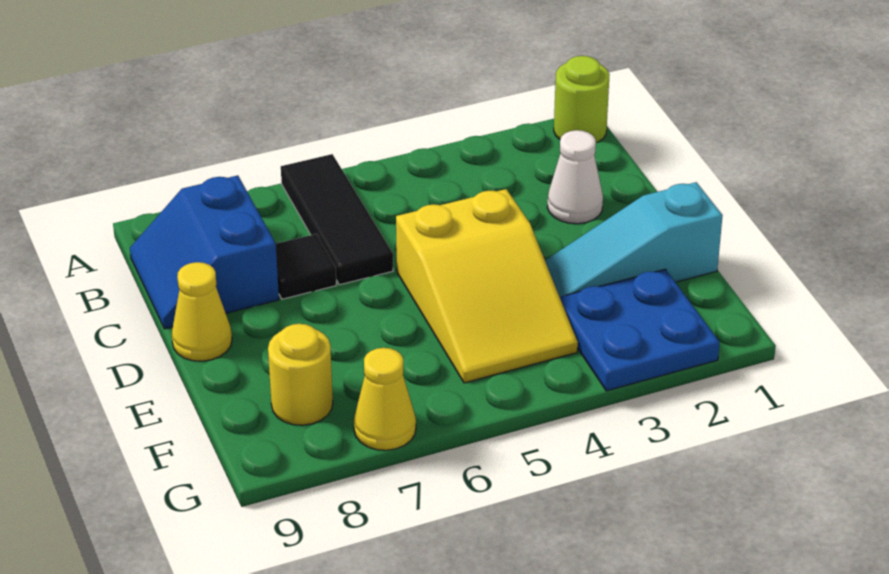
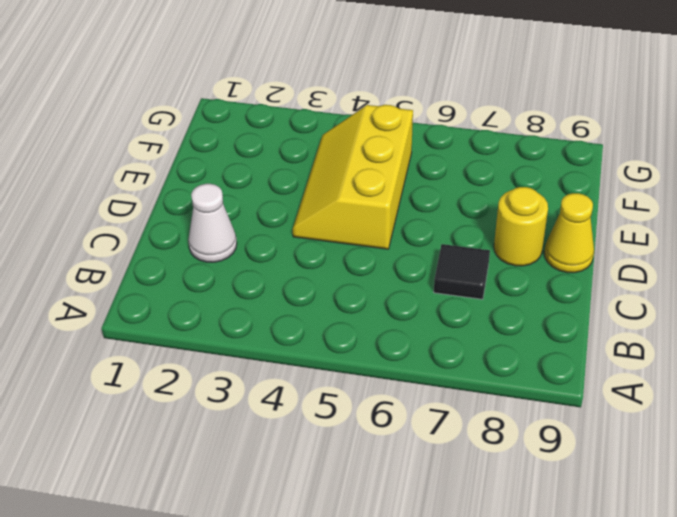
yellow slope D4:F5 level 1 top 5 -> yellow slope D4:F5 level 1 top D
yellow round brick D8 level 1 -> yellow round brick F8 level 1
none -> lime round brick A1 level 1
none -> black tile A6:C6 level 1

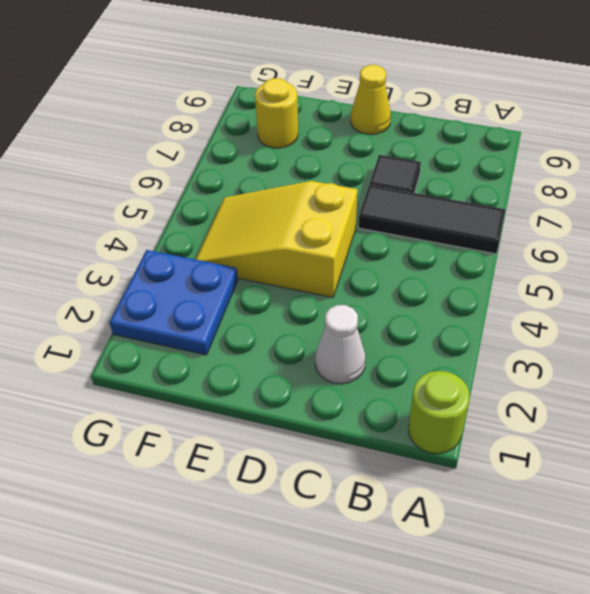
none -> blue slope B8:C9 level 1 top 8
none -> cyan slope E1:E3 level 1 top 1

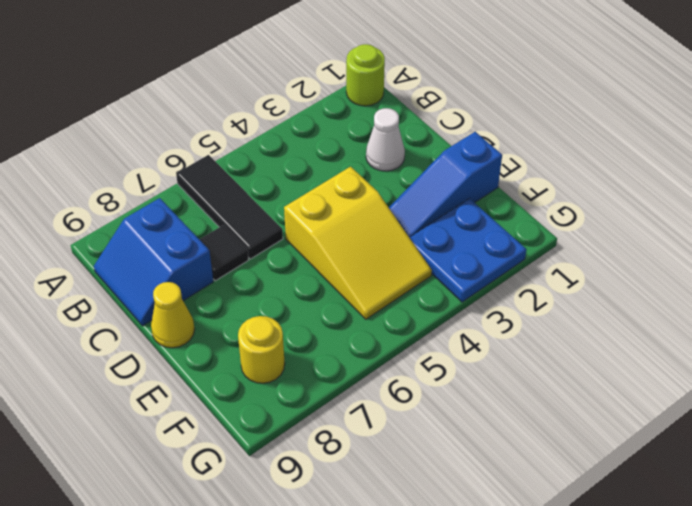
blue slope E1:E3 level 1 top 1 -> cyan slope E1:E3 level 1 top 1
none -> yellow cone G7 level 1

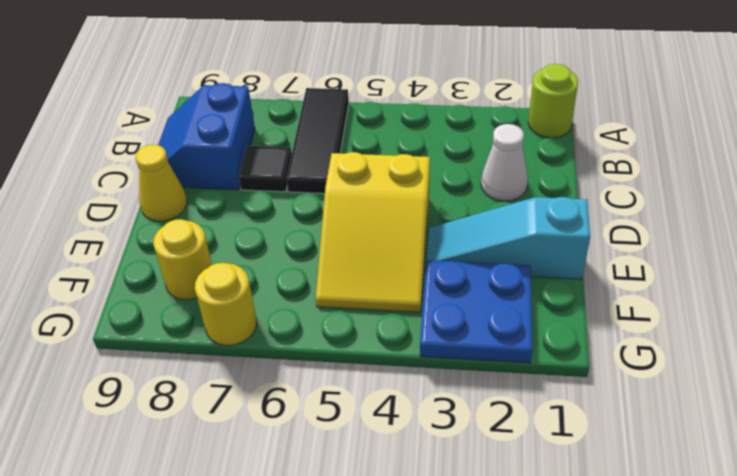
yellow round brick G7 level 1 -> yellow cone G7 level 1

